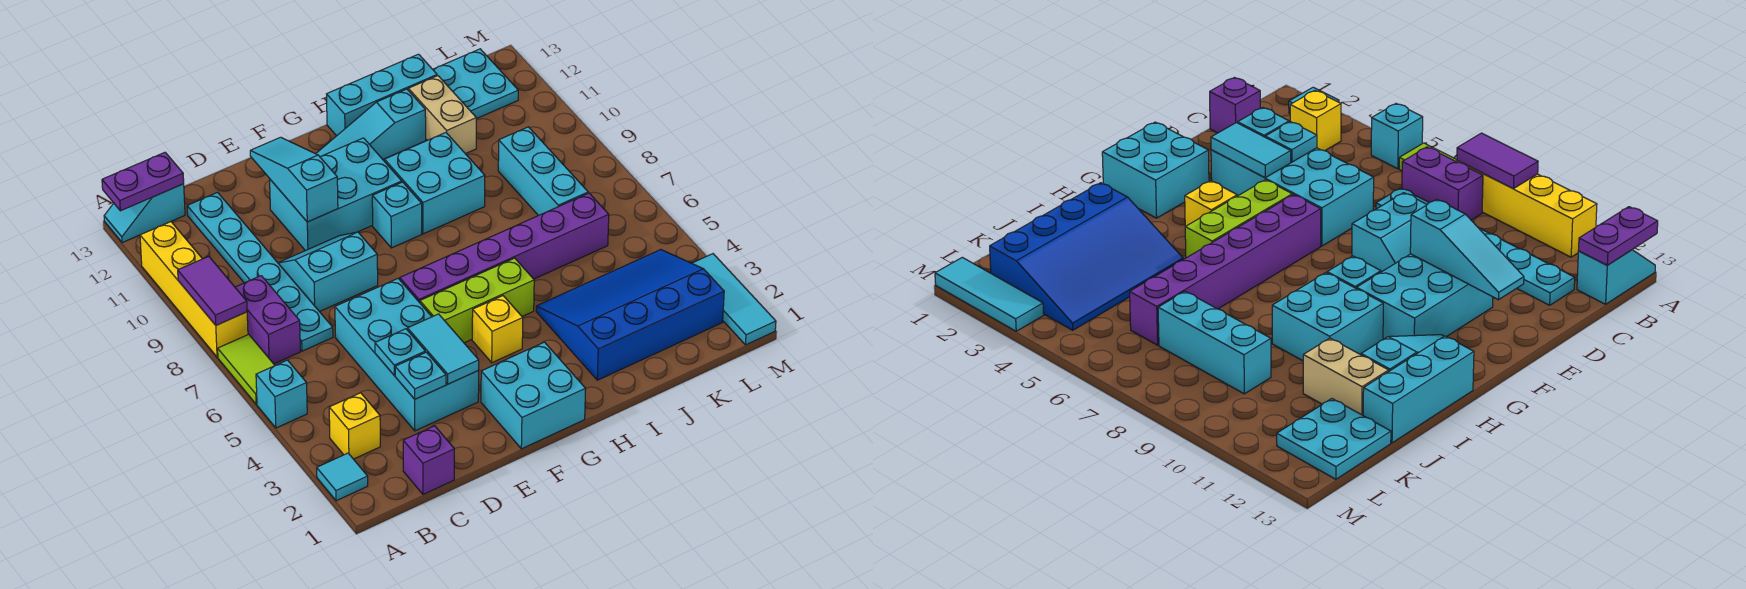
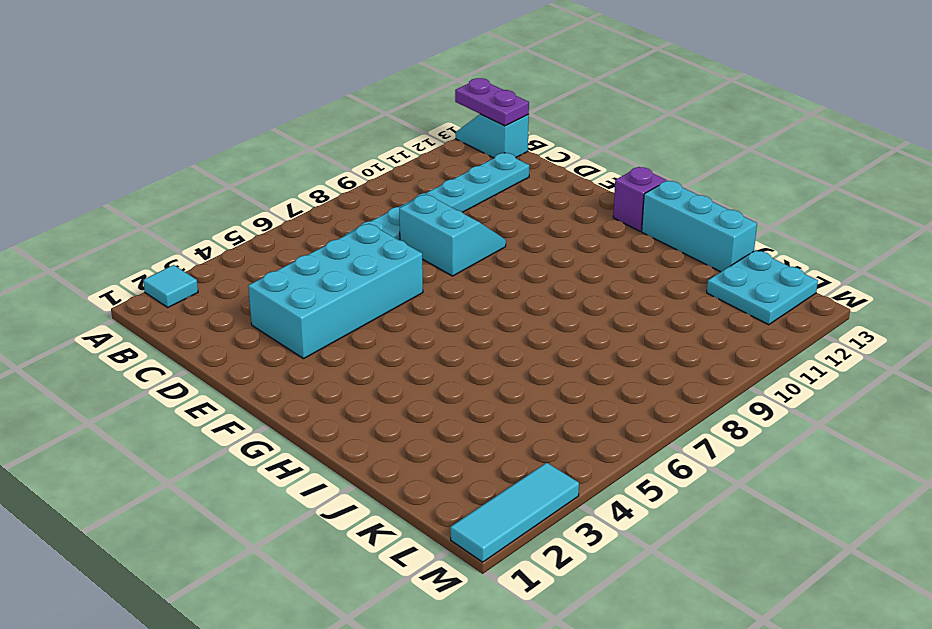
purple brick G13 level 1 -> purple brick C1 level 1
none -> cyan brick A5 level 1
none -> lime tile A6:A7 level 1
none -> yellow brick A8:A11 level 1
none -> yellow brick B3 level 1

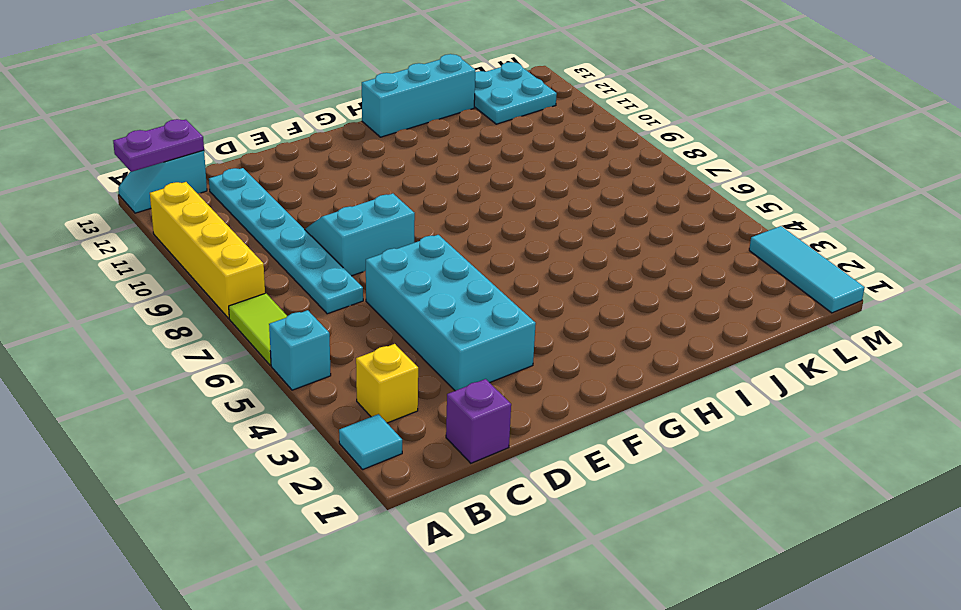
none -> purple brick B7:B8 level 1
none -> cyan brick E10:G11 level 1
none -> cyan brick F1:G2 level 1
none -> lime brick F5:H5 level 1

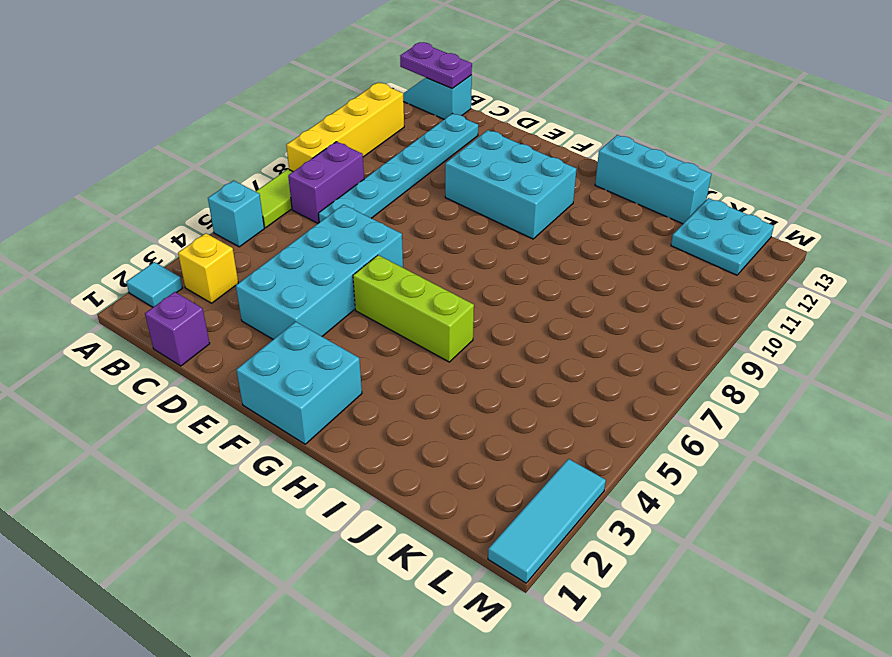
none -> cyan slope D8:E9 level 1 top 8
none -> purple brick F6:K6 level 1
none -> yellow brick G4 level 1
none -> cyan brick G9 level 1

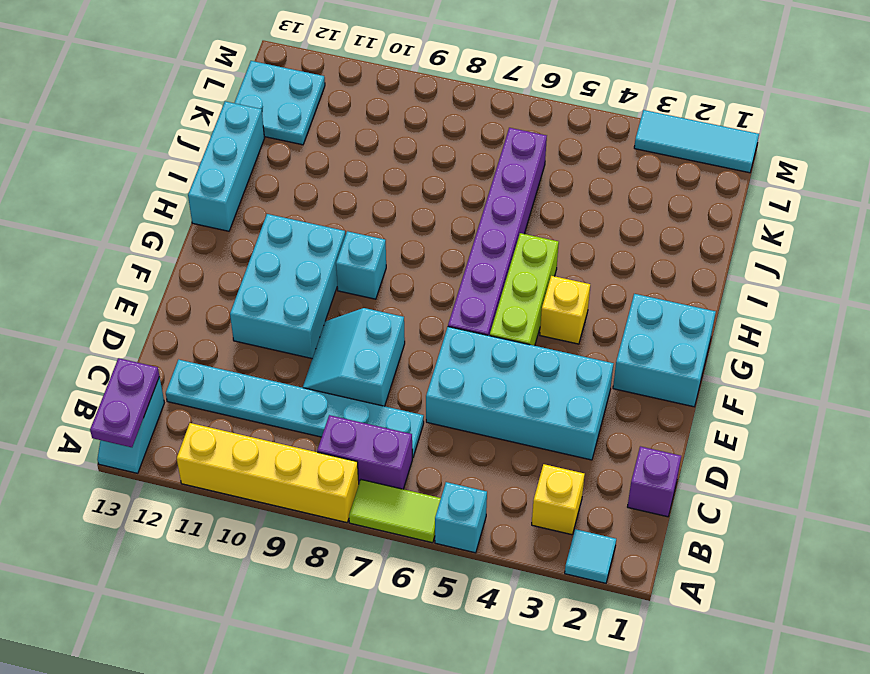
none -> cyan slope G12:I12 level 1 top I
none -> cyan brick H9:I10 level 1
none -> blue slope I2:L4 level 1 top 2
none -> tan brick J11:J12 level 1

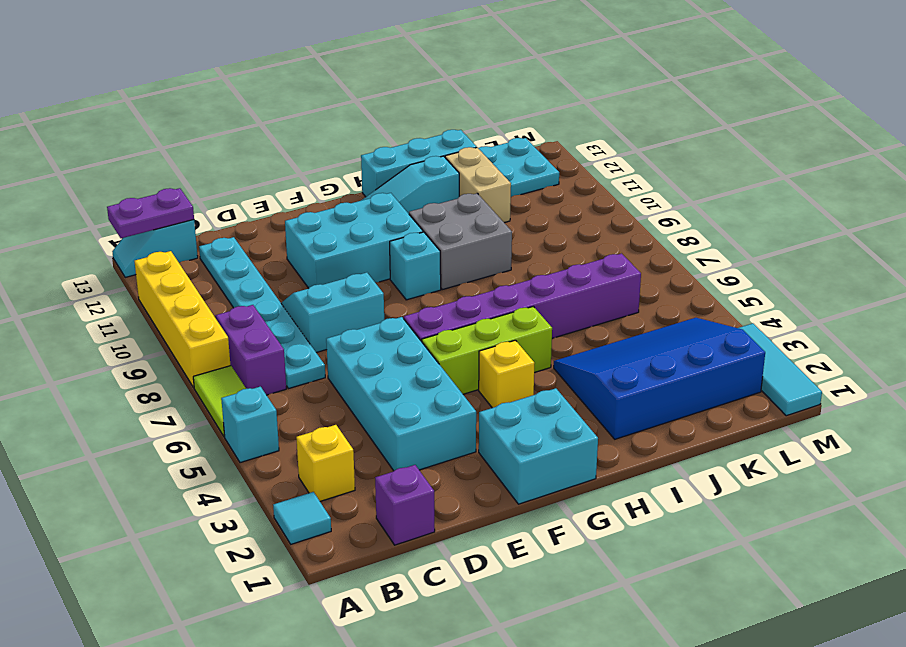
grey brick H9:I10 level 1 -> cyan brick H9:I10 level 1
none -> cyan brick K7:K9 level 1
none -> purple tile A8:A9 level 2
none -> cyan plate D3 level 2
none -> cyan plate D4 level 2

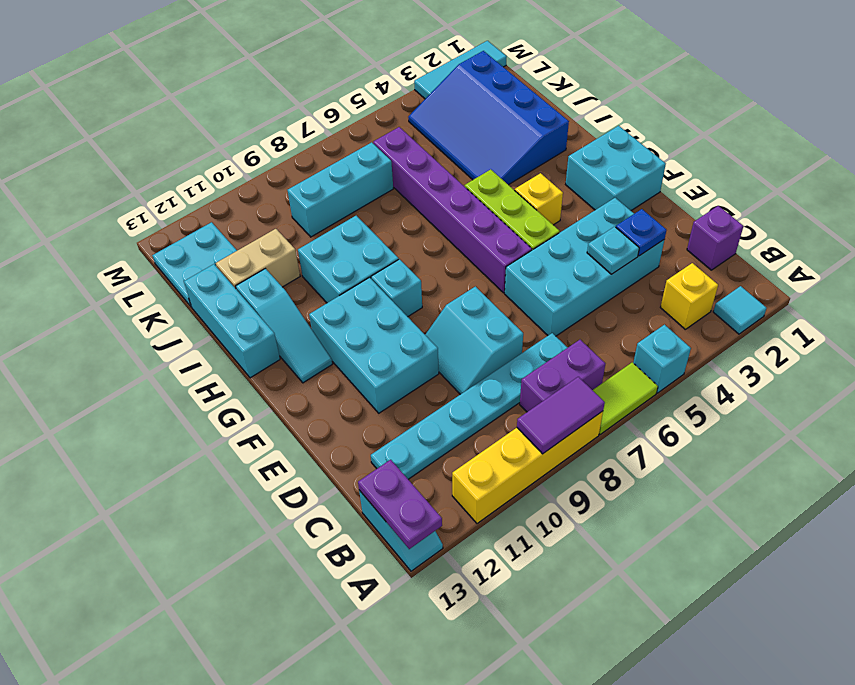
blue plate D3 level 2 -> cyan plate D3 level 2
none -> cyan tile E3:E4 level 2
none -> cyan slope E10:E12 level 2 top 10

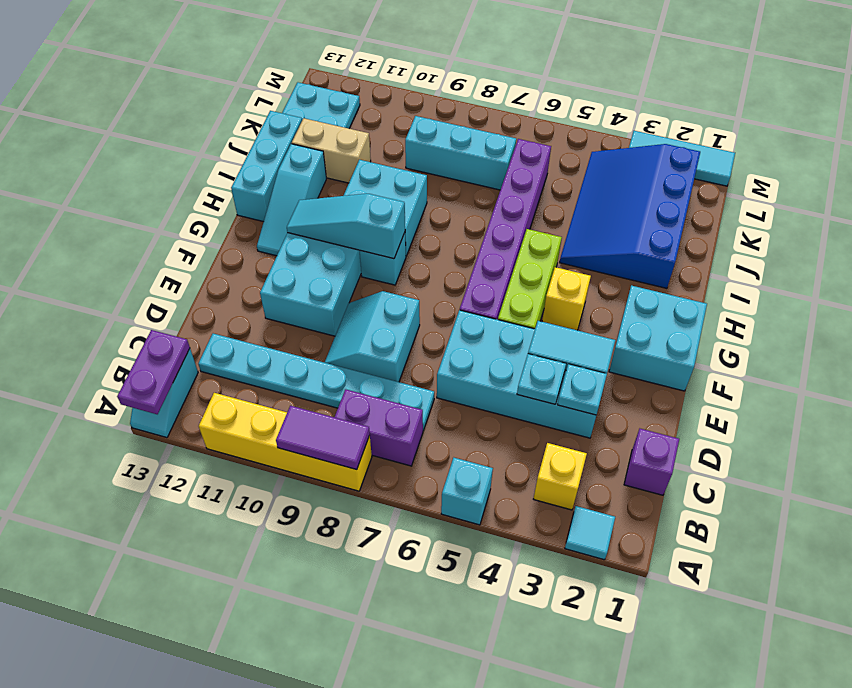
cyan slope G9:G11 level 2 top 9 -> cyan slope E10:E12 level 2 top 10
none -> lime tile A6:A7 level 1

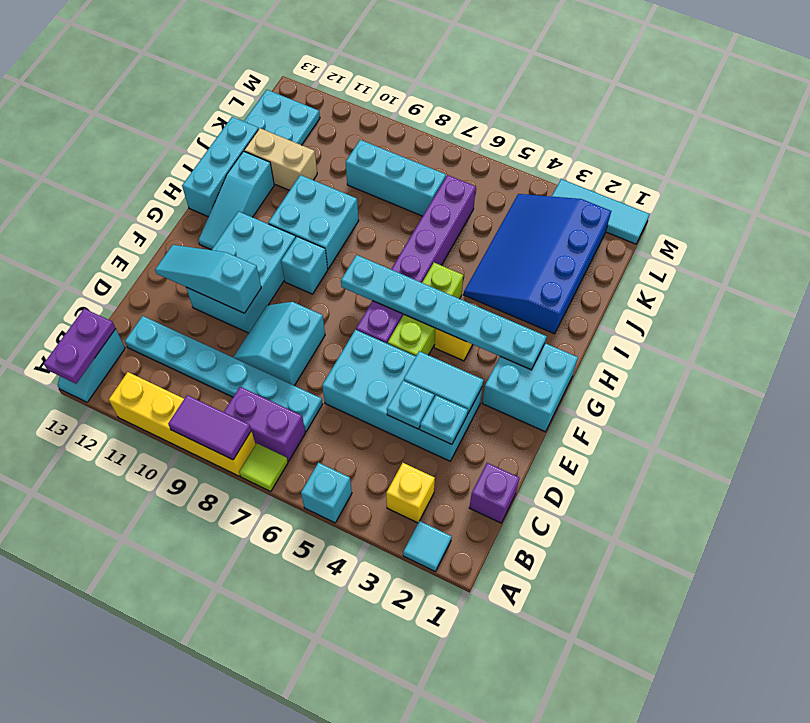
lime tile A7 level 1 -> lime tile A6:A7 level 1
cyan plate G2:G7 level 2 -> none

